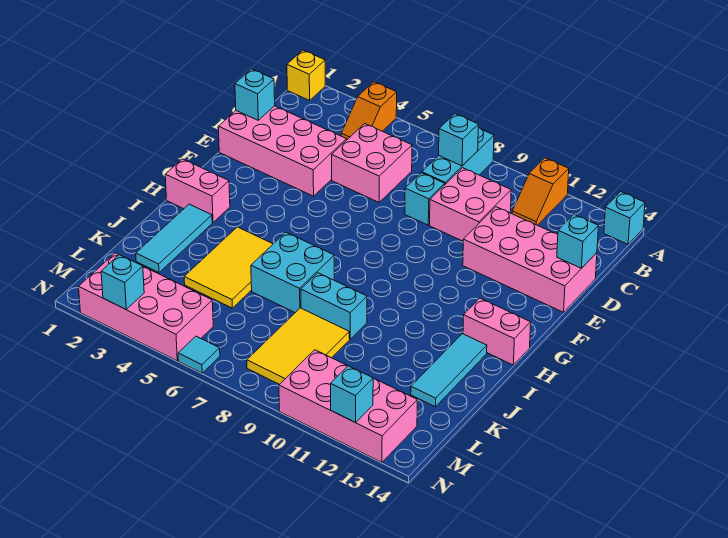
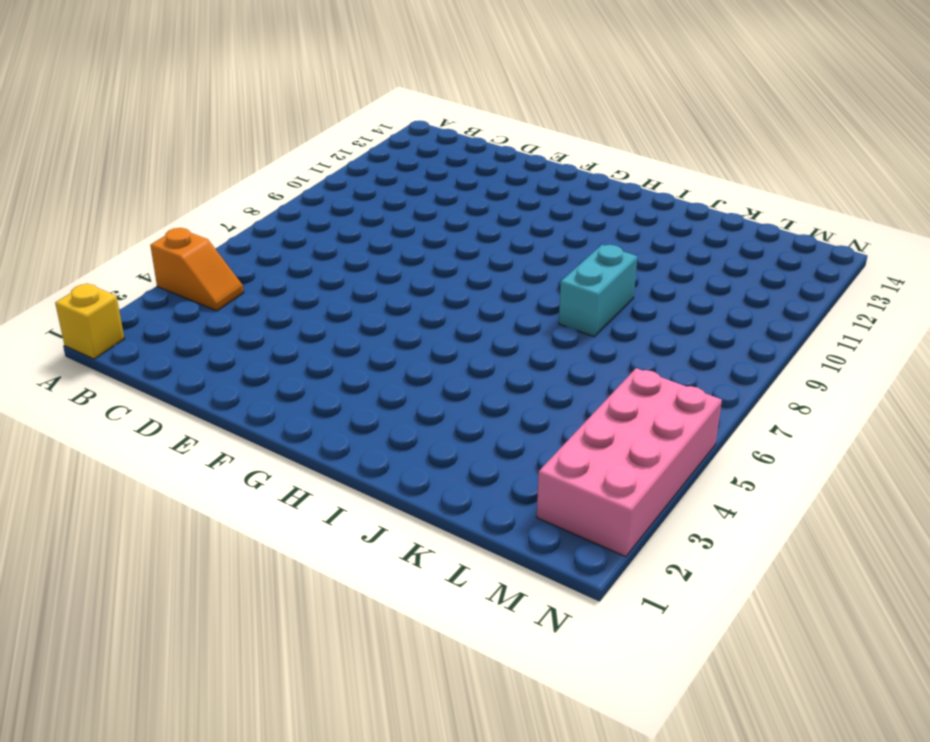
none -> cyan brick A8:C8 level 1
none -> orange slope A11:B11 level 1 top A
none -> cyan brick A14 level 1

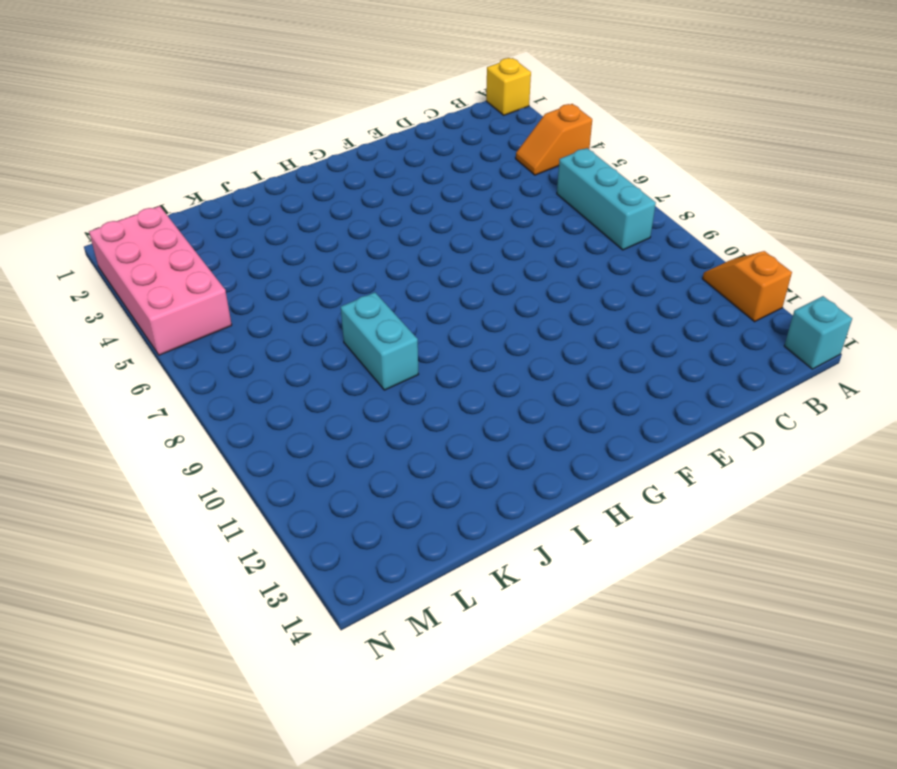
orange slope A11:A12 level 1 top 12 -> orange slope A11:B11 level 1 top A
cyan brick B6:B8 level 1 -> cyan brick A8:C8 level 1
none -> pink brick C5:D6 level 1
none -> pink brick C9:D10 level 1
none -> pink brick D1:E4 level 1

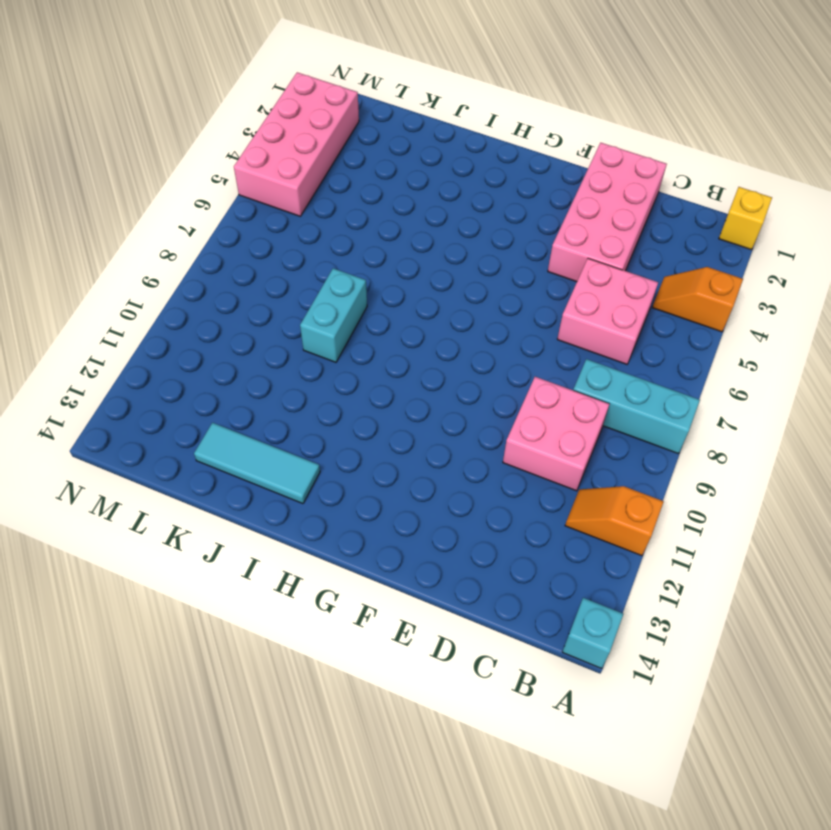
none -> cyan brick D8 level 1
none -> pink brick D11:E14 level 1
none -> pink brick H1:H2 level 1

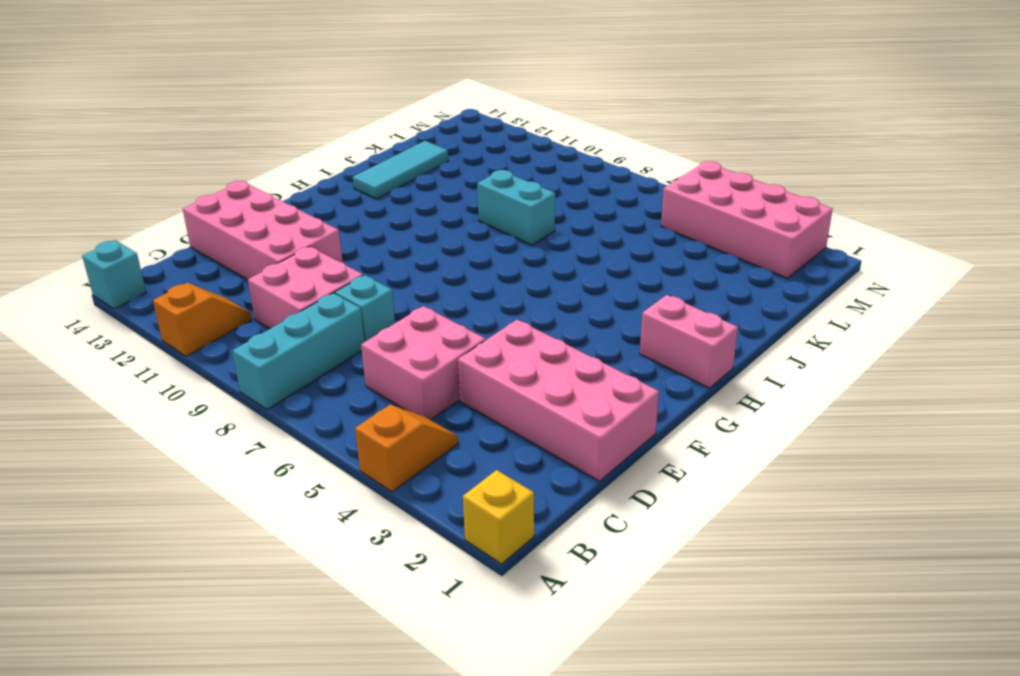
none -> pink brick H13:H14 level 1
none -> cyan tile I2:K2 level 1
none -> yellow tile I4:K5 level 1

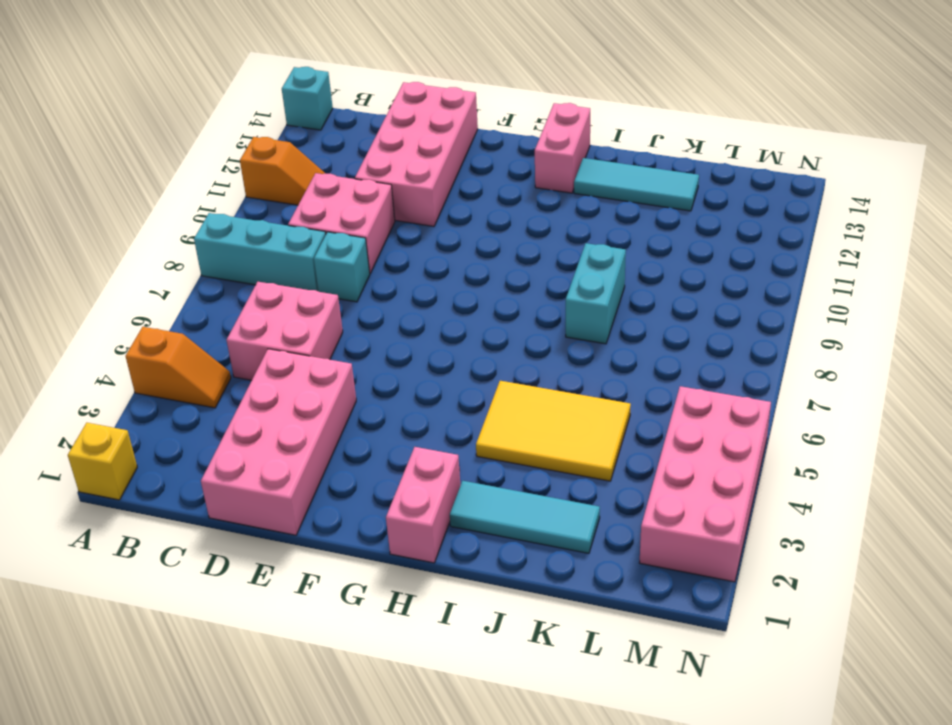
none -> cyan brick I6:J7 level 1
none -> yellow tile K8:M9 level 1
none -> pink brick M10:N13 level 1

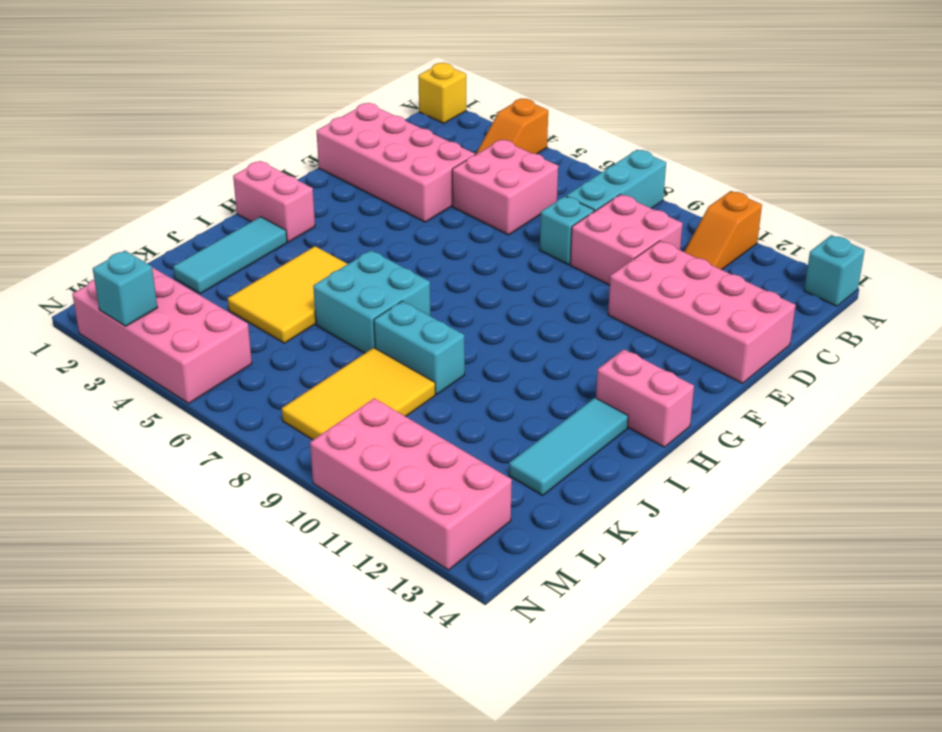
none -> cyan tile N6 level 1
none -> cyan brick B8 level 2
none -> cyan brick D1 level 2

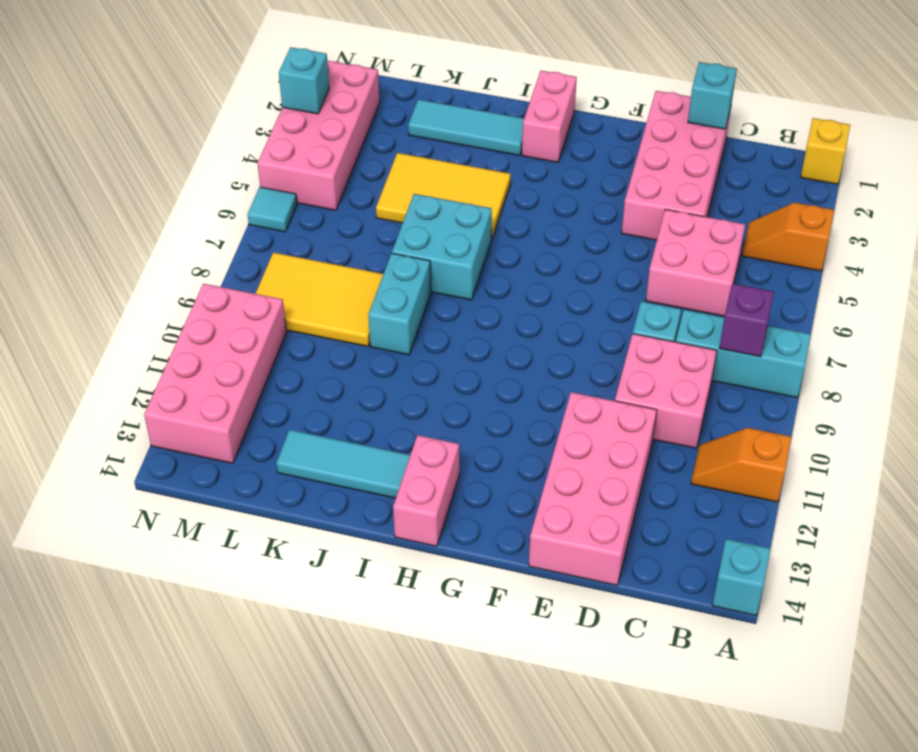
purple brick B8 level 2 -> cyan brick B8 level 2
none -> cyan brick D14 level 2
none -> cyan brick N12 level 2

